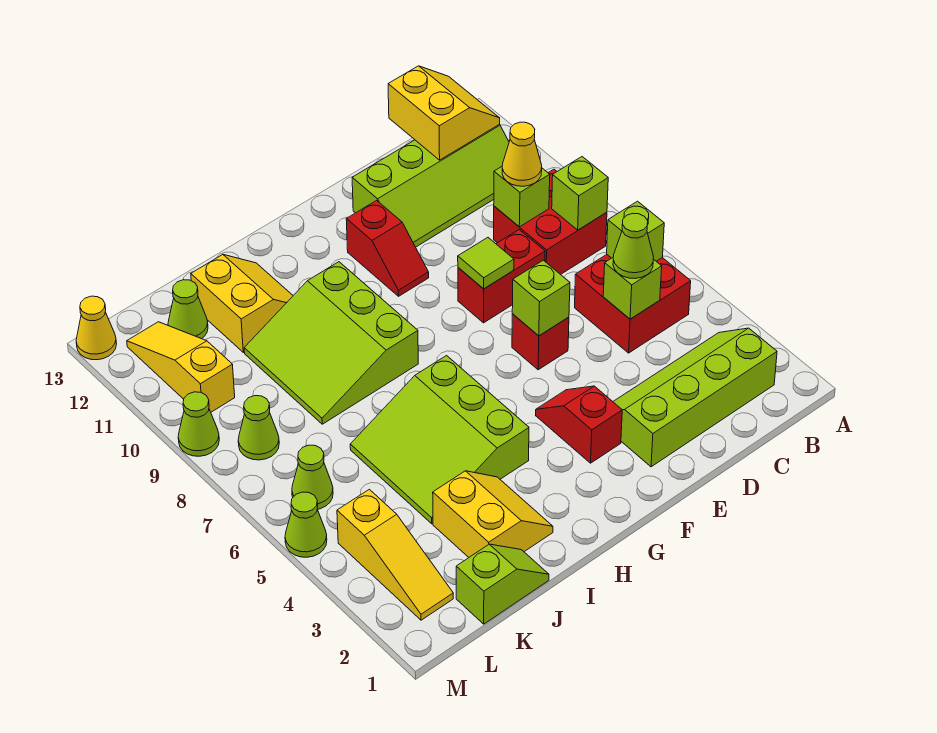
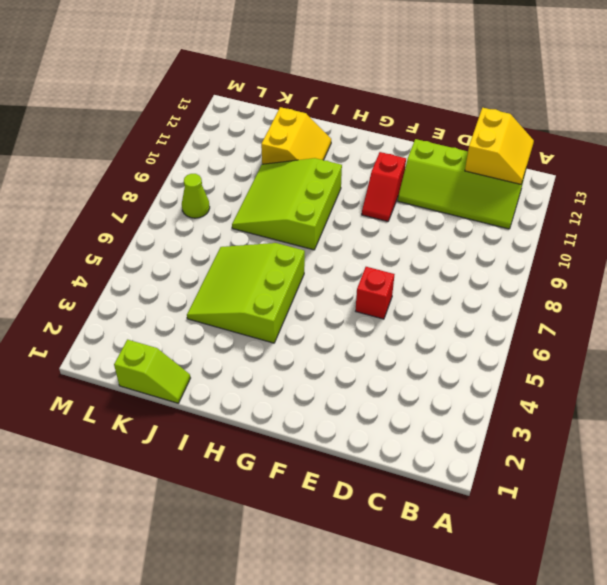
none -> lime slope B2:E3 level 1 top 2
none -> red brick B5:C6 level 1
none -> red brick B8:C9 level 1
none -> red brick D8:E8 level 1

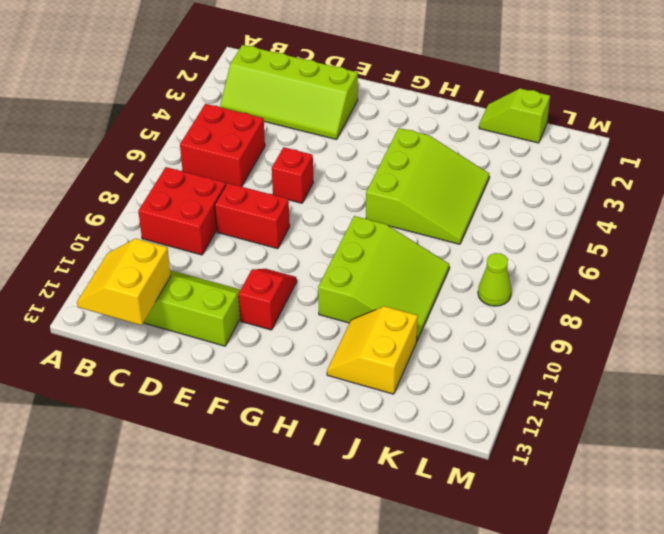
none -> red slope F3:F4 level 1 top 3
none -> yellow slope I2:J3 level 1 top J
none -> lime cone K12 level 1
none -> yellow slope L2:L4 level 1 top 4

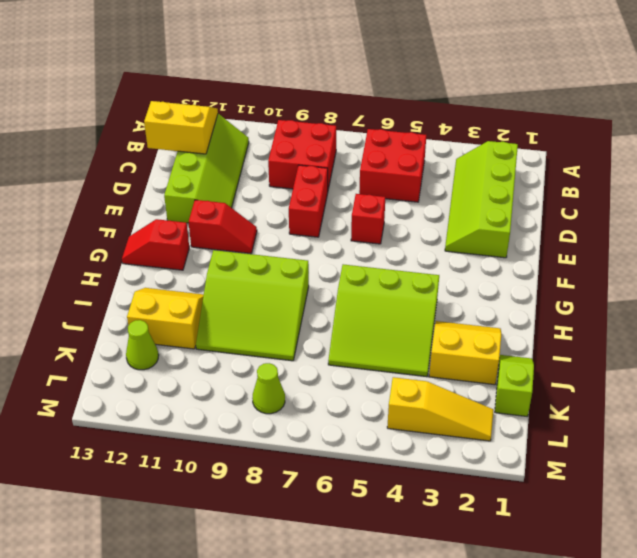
red slope G12:G13 level 1 top 12 -> red slope F3:F4 level 1 top 3
none -> lime cone L6 level 1
none -> yellow slope L10:L12 level 1 top 10
none -> lime cone M5 level 1
none -> lime cone M9 level 1

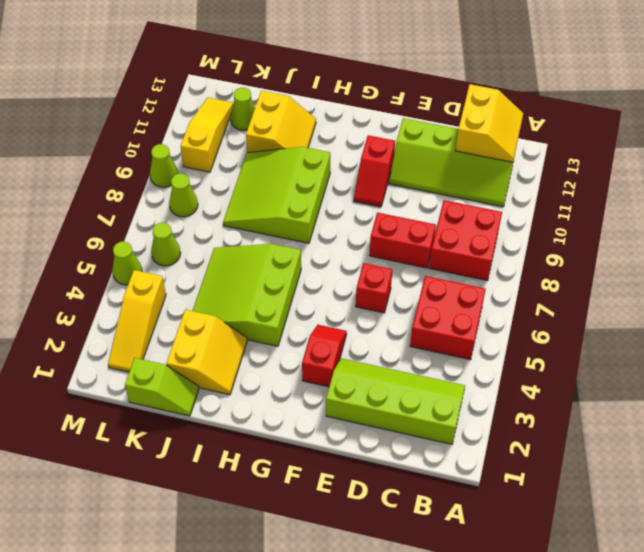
none -> yellow cone M13 level 1
none -> lime brick B6 level 2
none -> lime brick B8 level 2
none -> lime brick C5 level 2

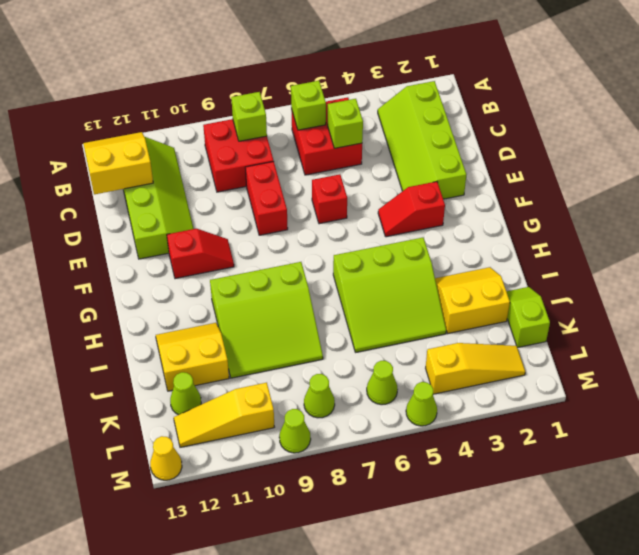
none -> lime brick C9 level 2
none -> lime brick E6 level 2
none -> lime tile E8 level 2
none -> lime cone C5 level 3

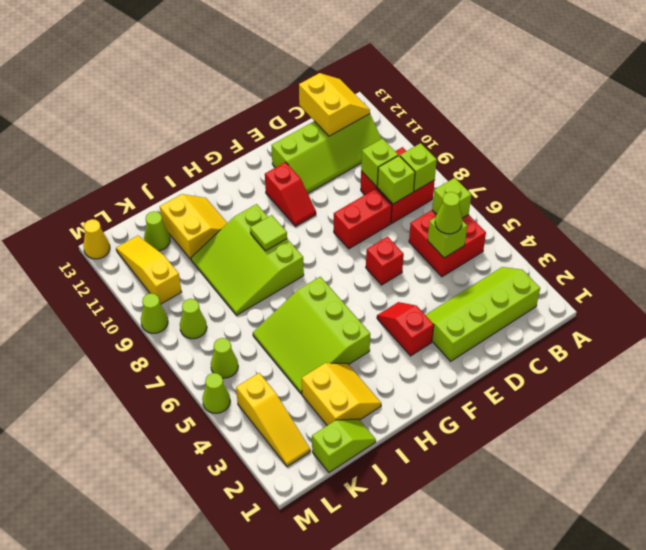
lime brick C8 level 2 -> lime brick E6 level 2
lime tile H9 level 2 -> lime tile E8 level 2
none -> yellow cone C9 level 3

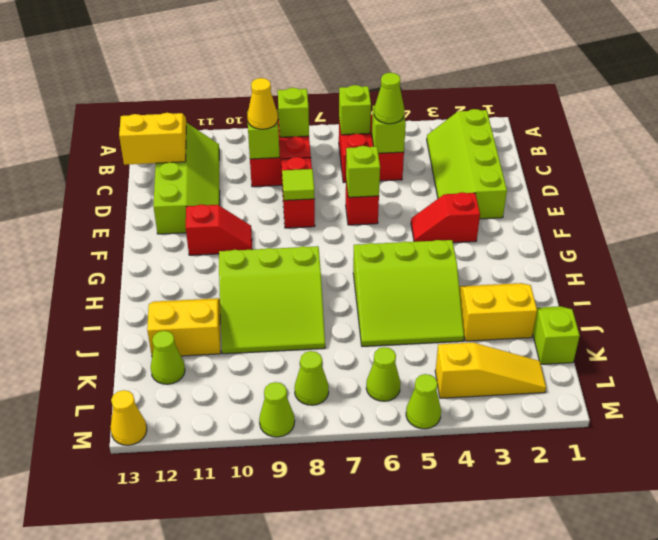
none -> yellow slope L10:L12 level 1 top 10

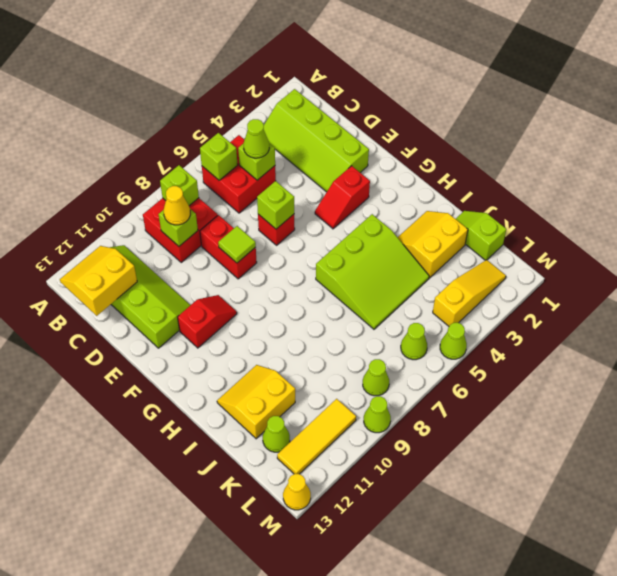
yellow tile L10:L12 level 1 -> yellow slope L10:L12 level 1 top 10
none -> lime slope H8:J10 level 1 top H

